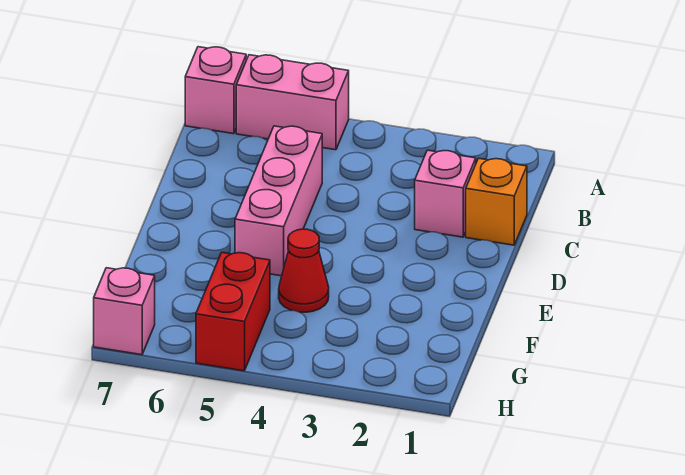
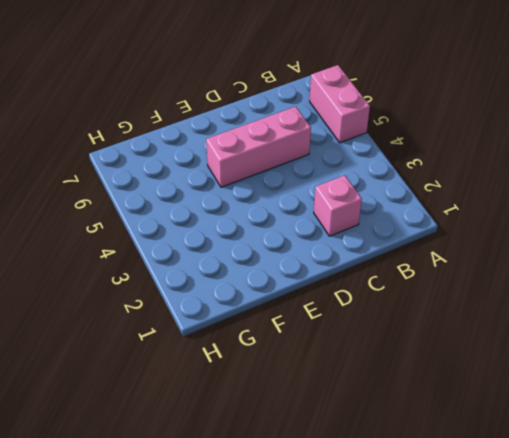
none -> pink brick A7 level 1
none -> orange brick C1 level 1

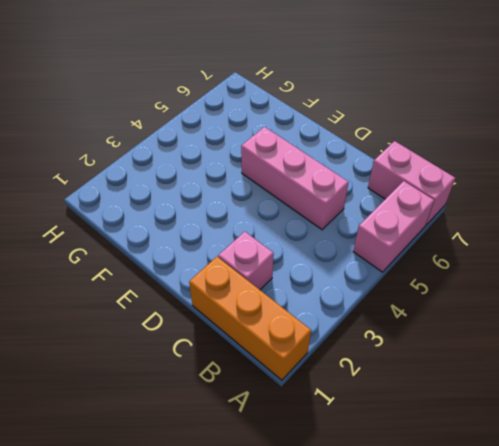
orange brick A1:C1 level 1 -> orange brick C1 level 1
pink brick A7:B7 level 1 -> pink brick A7 level 1
none -> red cone F4 level 1
none -> red brick G5:H5 level 1

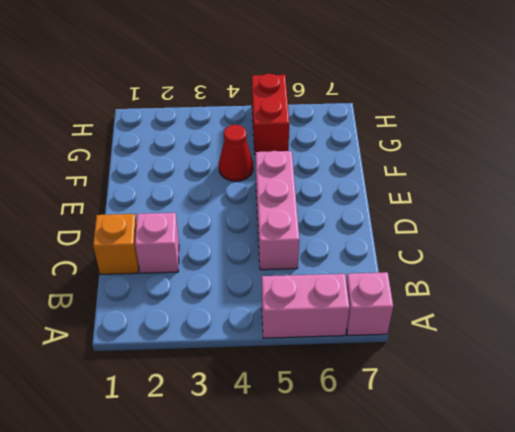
none -> pink brick H7 level 1

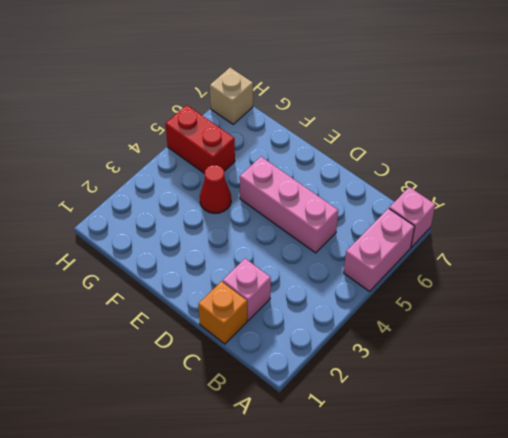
tan brick H7 level 1 -> pink brick H7 level 1

